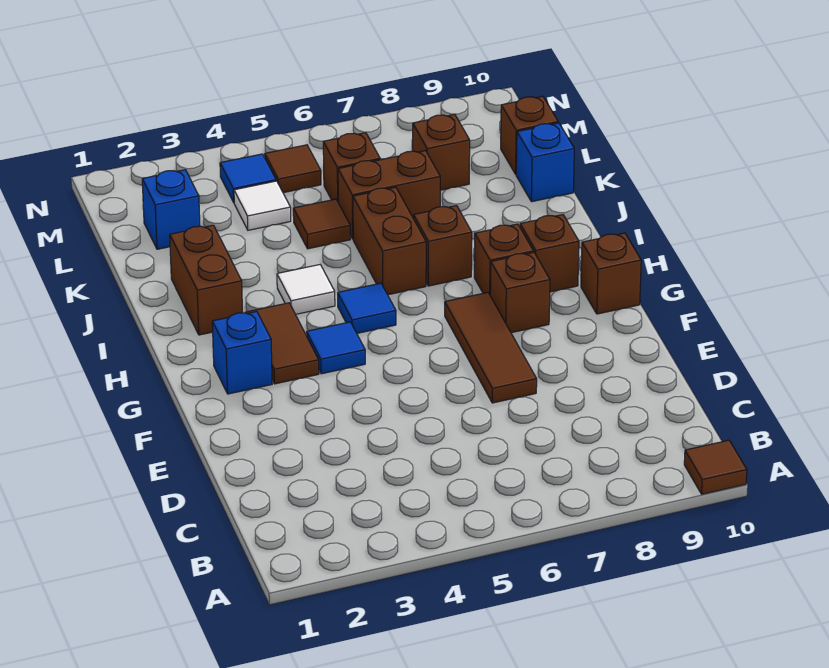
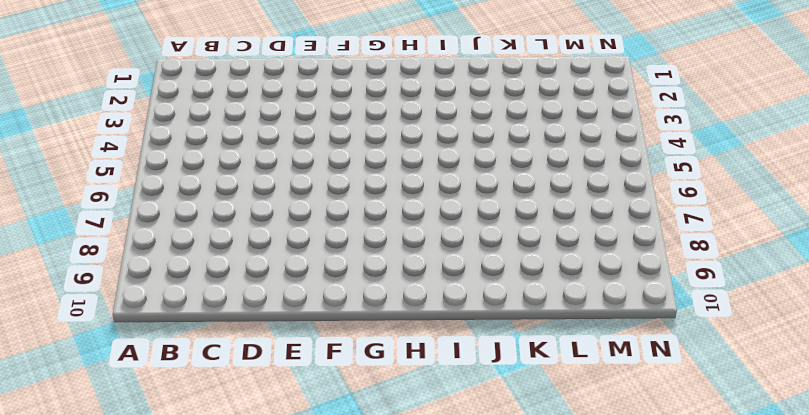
none -> brown tile A10 level 1
none -> brown tile E7:G7 level 1
none -> blue brick G2 level 1

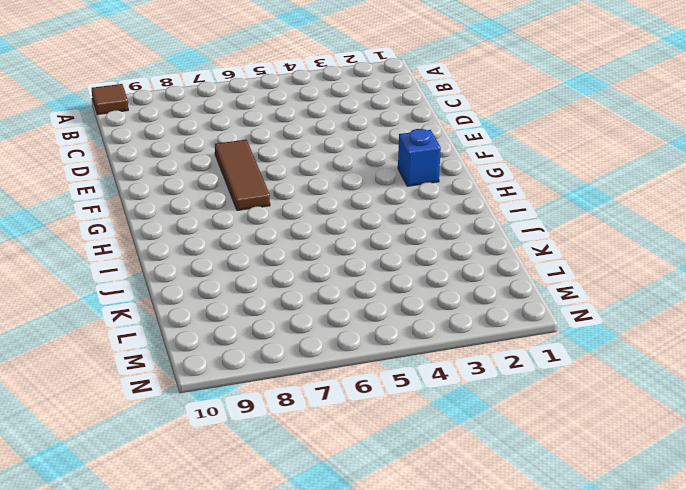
none -> brown tile G3:H3 level 1
none -> blue tile G4 level 1
none -> brown brick G8 level 1

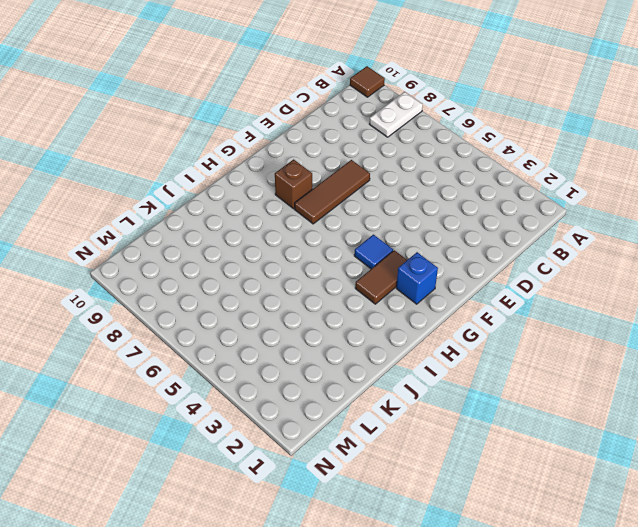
white plate A8:B8 level 1 -> none
none -> brown brick G10 level 1
none -> blue tile H5 level 1
none -> brown brick H8 level 1

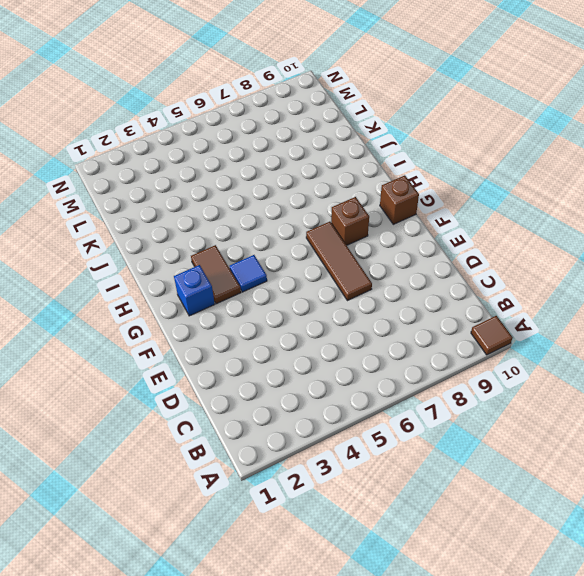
none -> blue tile H5 level 1
none -> brown brick H8 level 1
none -> brown brick H9 level 1

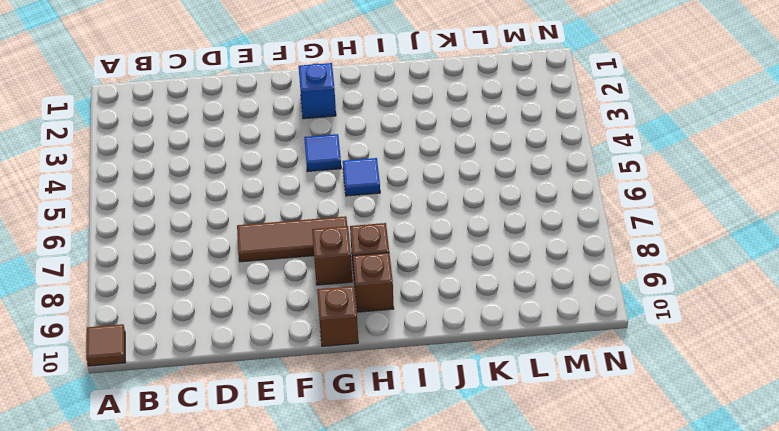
none -> brown tile G3:H3 level 1
none -> brown brick I2:J2 level 1
none -> white tile I4 level 1

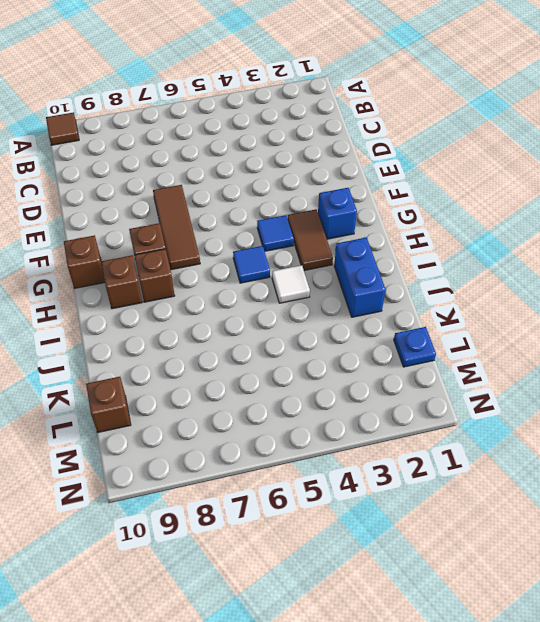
blue brick I2:J2 level 1 -> brown brick I2:J2 level 1
blue plate L1 level 1 -> none
none -> brown brick I6:J6 level 1
none -> brown brick I7 level 1
none -> brown tile K5 level 1

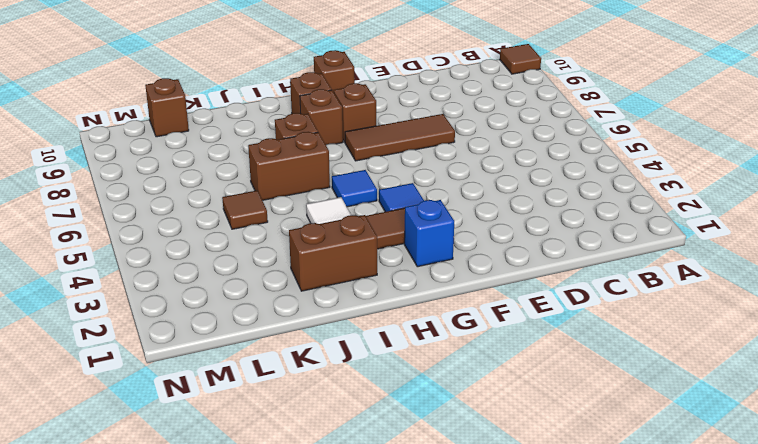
none -> brown brick K6:K7 level 1
none -> blue brick K10 level 1
none -> blue brick L2 level 1

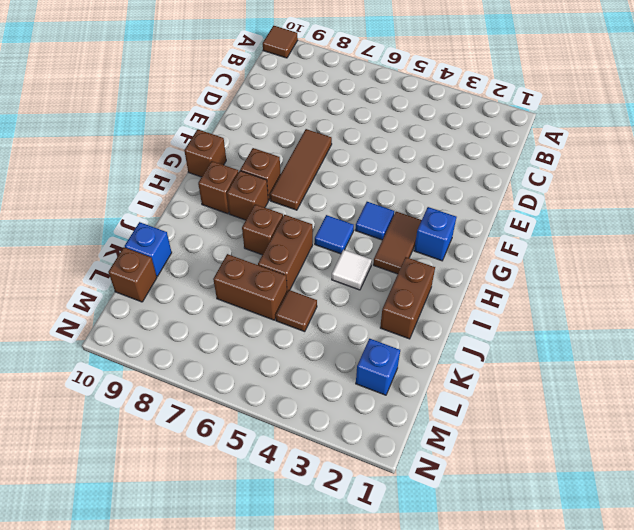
none -> white tile L4 level 1
none -> brown brick L6 level 1
none -> brown brick L8 level 1

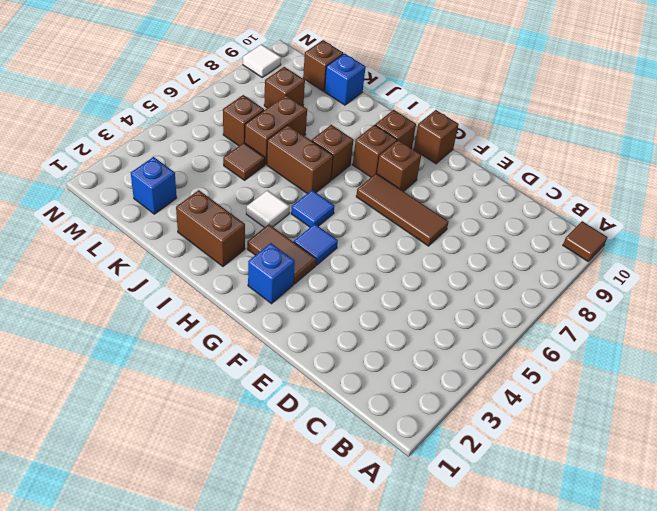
white tile N9 level 1 -> white tile L4 level 1
none -> blue tile M4 level 1
none -> brown tile M5 level 1

